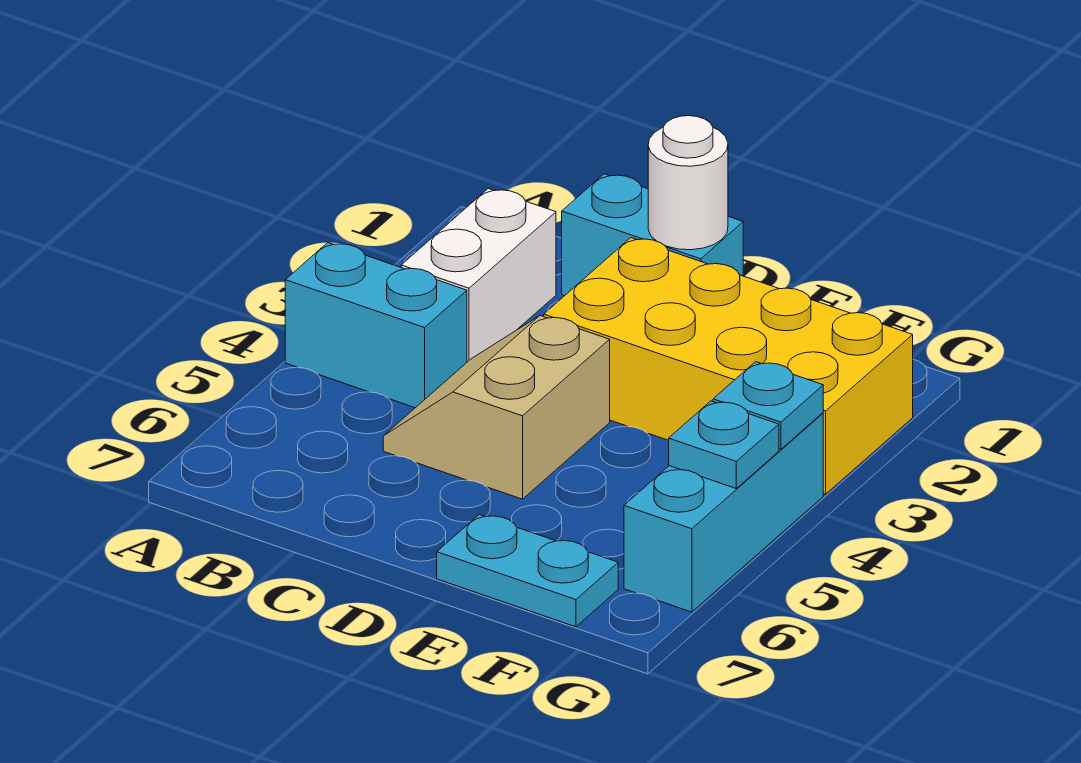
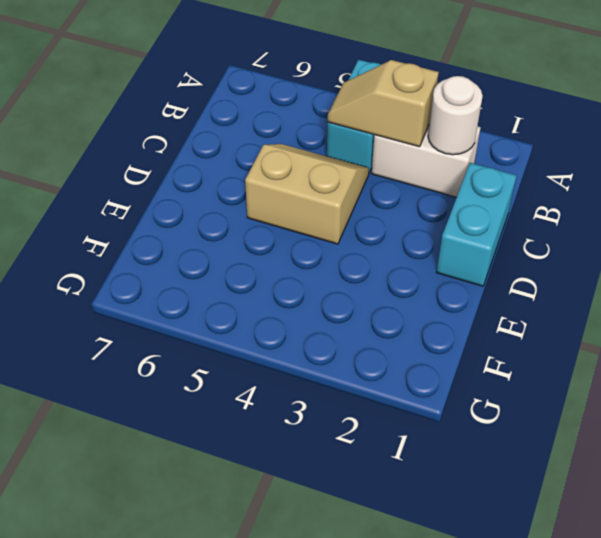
white round brick B2 level 2 -> white round brick D1 level 2
tan slope B3:B4 level 2 top 3 -> none
none -> yellow brick D2:G3 level 1
none -> cyan plate E7:F7 level 1

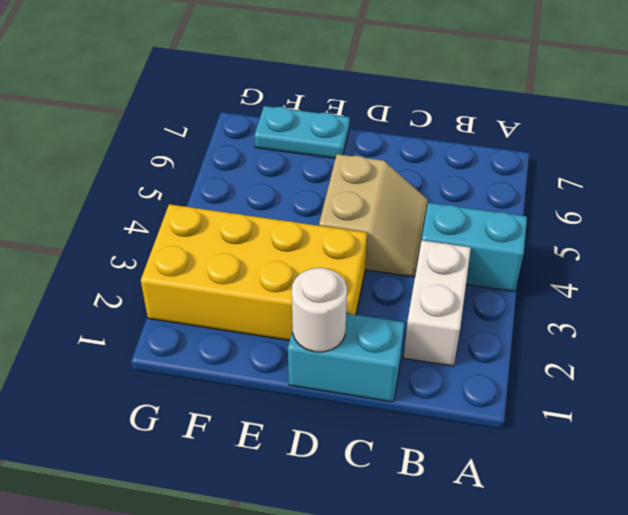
none -> cyan brick G4:G6 level 1
none -> cyan plate G4 level 2

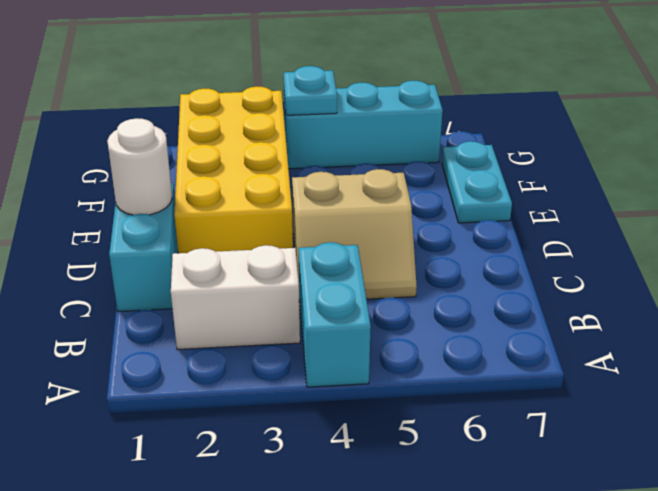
none -> cyan plate G5 level 2

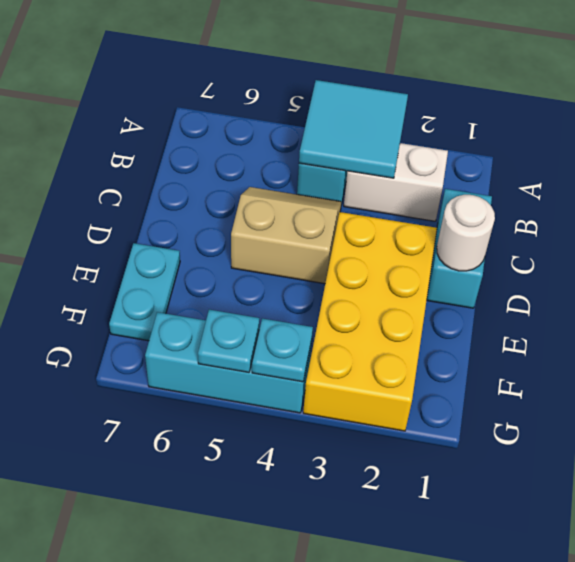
cyan tile A3:B4 level 2 -> none

